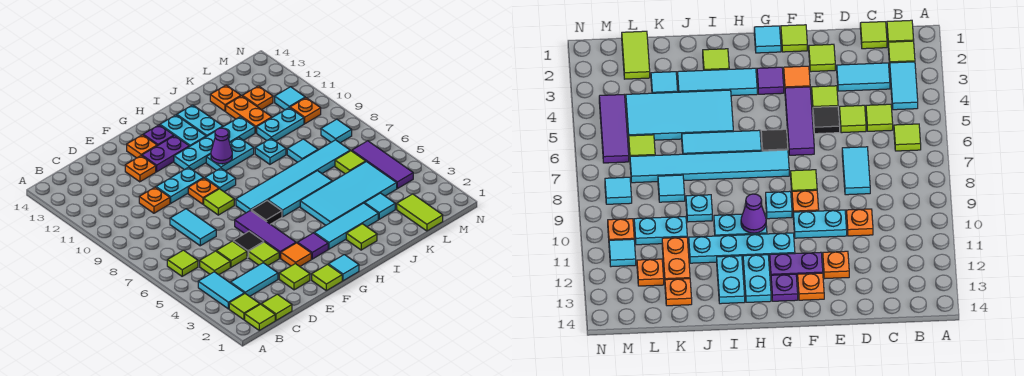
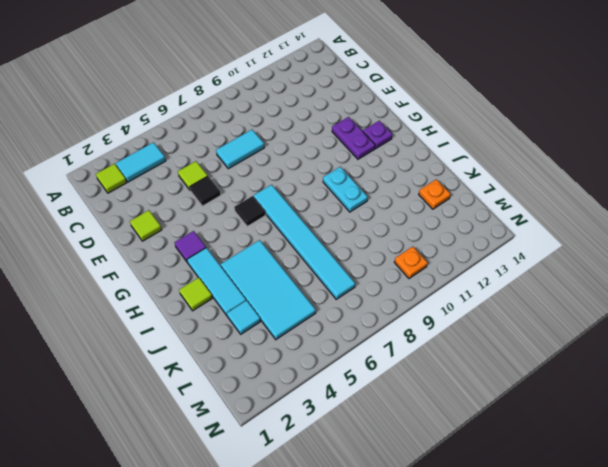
none -> lime tile B1 level 1
none -> lime tile B6 level 1
none -> lime tile C1 level 1
none -> cyan tile C3:D3 level 1

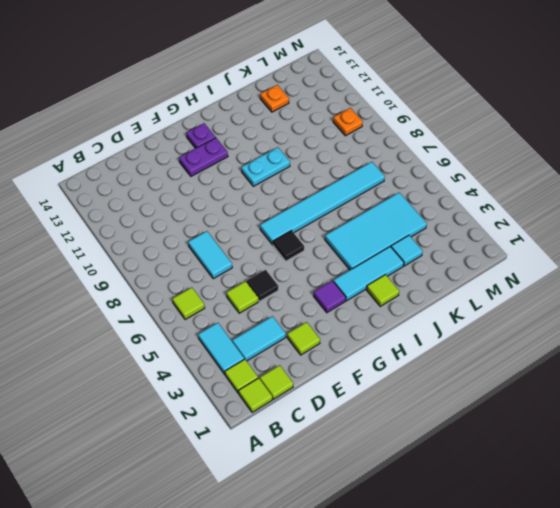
none -> lime tile C5 level 1
none -> orange plate D10 level 1
none -> lime tile E4 level 1
none -> cyan plate E10:F10 level 1

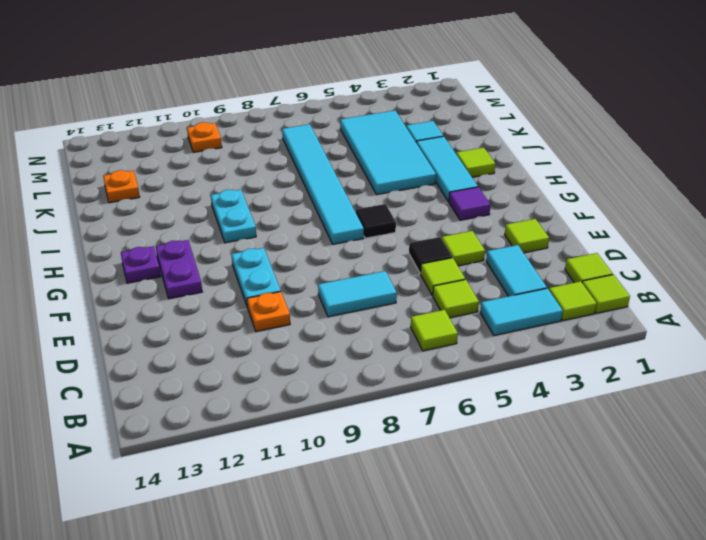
none -> orange plate E12 level 1
none -> lime tile F1 level 1
none -> orange tile F3 level 1
none -> purple tile F4:F6 level 1

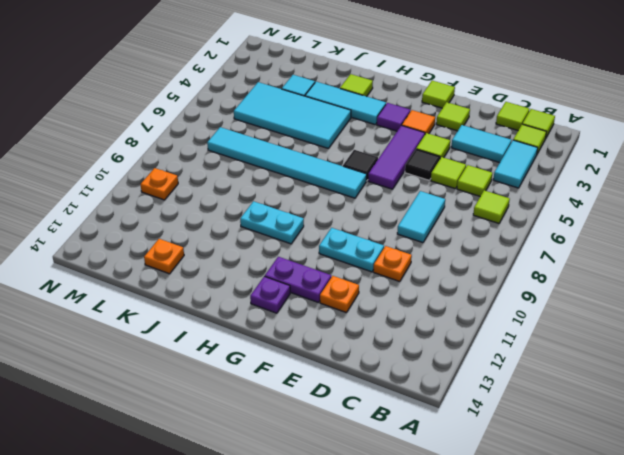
none -> lime tile F8 level 1
none -> orange plate F9 level 1
none -> orange plate F13 level 1
none -> cyan tile G1 level 1

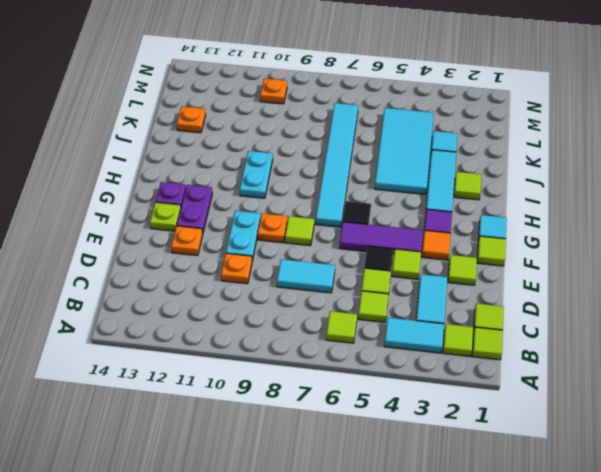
lime plate F13 level 1 -> orange plate F13 level 1
none -> cyan plate G9 level 1
none -> cyan plate G11:J11 level 1
none -> cyan tile H6:J6 level 1
none -> cyan plate H12:H13 level 1

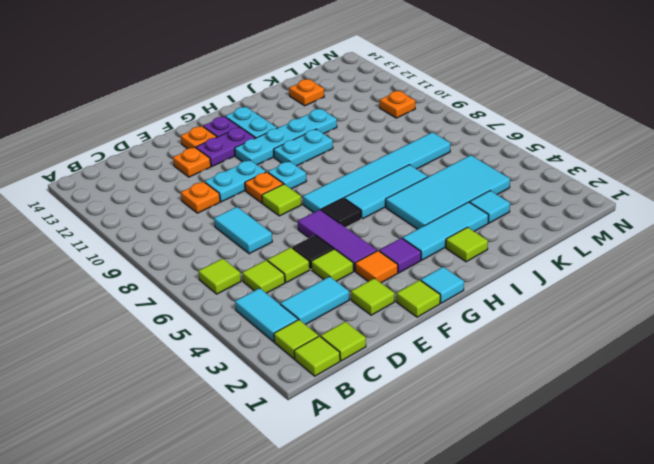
none -> cyan plate I12:I13 level 1
none -> cyan plate J9 level 1
none -> cyan tile K8 level 1
none -> cyan plate K10:L10 level 1

